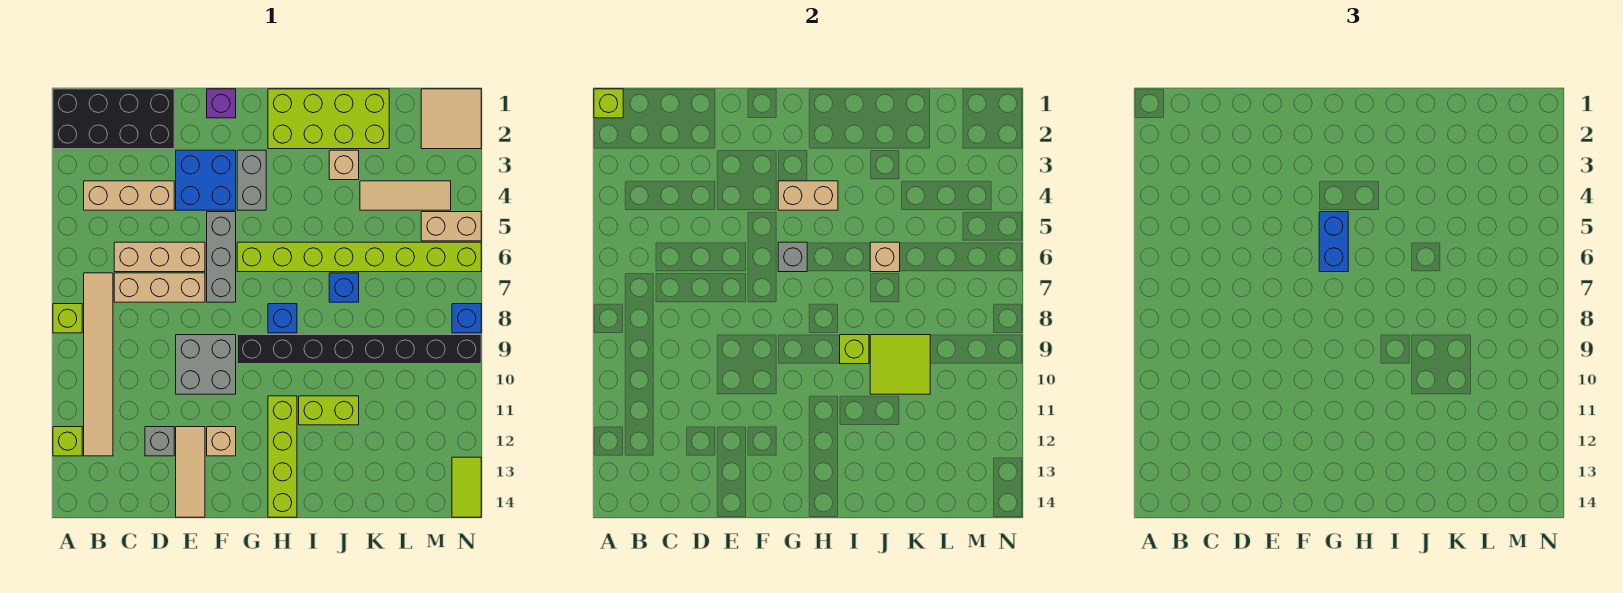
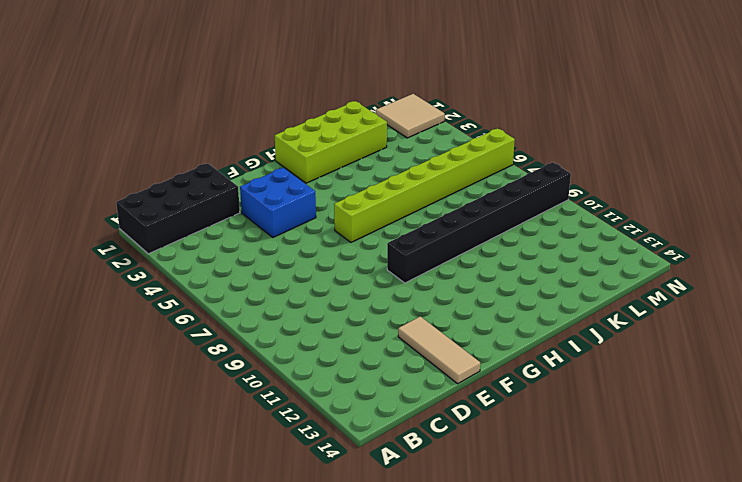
none -> lime brick A8 level 1
none -> lime brick A12 level 1
none -> tan brick B4:D4 level 1
none -> tan tile B7:B12 level 1

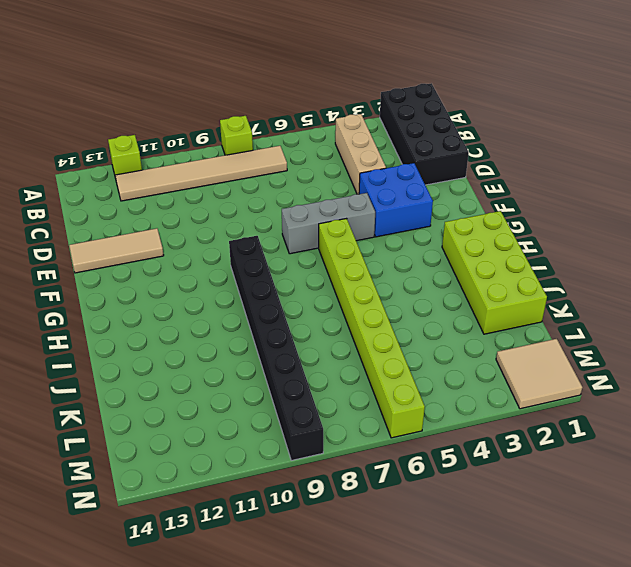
none -> tan brick C6:E6 level 1
none -> tan brick C7:E7 level 1
none -> grey brick D12 level 1
none -> grey brick E9:F10 level 1

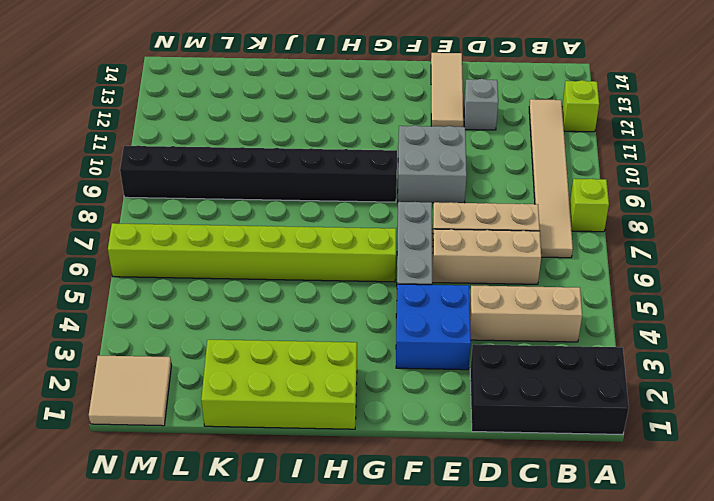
none -> purple brick F1 level 1
none -> tan brick F12 level 1
none -> grey brick G3:G4 level 1
none -> blue brick H8 level 1

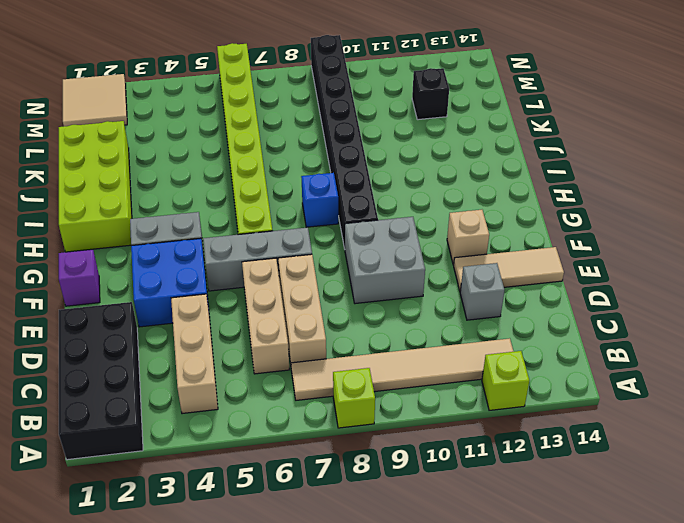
black brick L12 level 1 -> none
none -> lime brick H11:H14 level 1
none -> lime brick I11:J11 level 1
none -> tan brick J3 level 1
none -> blue brick J7 level 1

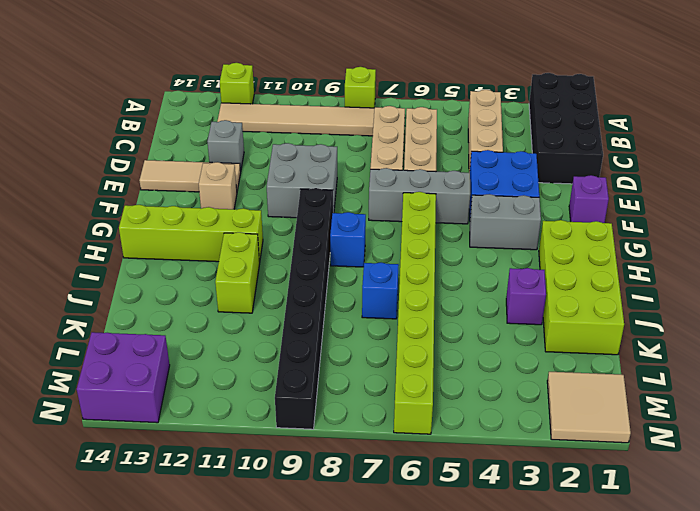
purple brick J3 level 1 -> tan brick J3 level 1
purple brick M13:N14 level 1 -> lime tile N13:N14 level 1
none -> tan tile K4:M4 level 1
none -> tan brick M5:N5 level 1
none -> blue brick N8 level 1
none -> lime brick A1 level 2

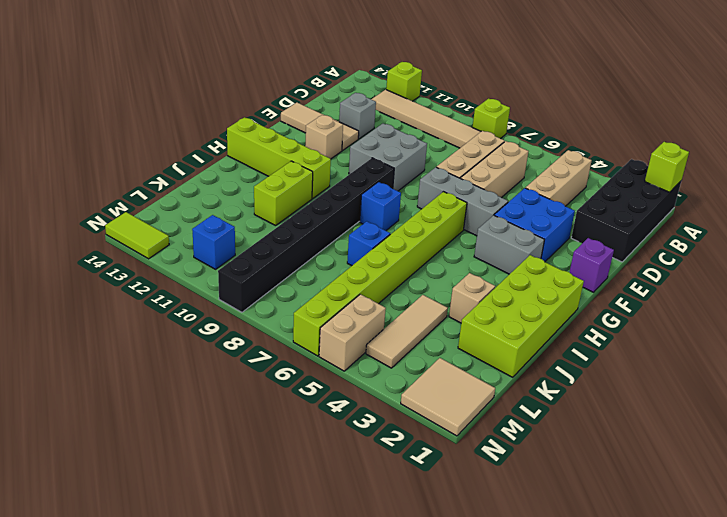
blue brick M11 level 1 -> blue brick N8 level 1
none -> tan brick G4:H4 level 2
none -> grey brick G6 level 2
none -> lime brick I9 level 2
none -> tan brick J6 level 2

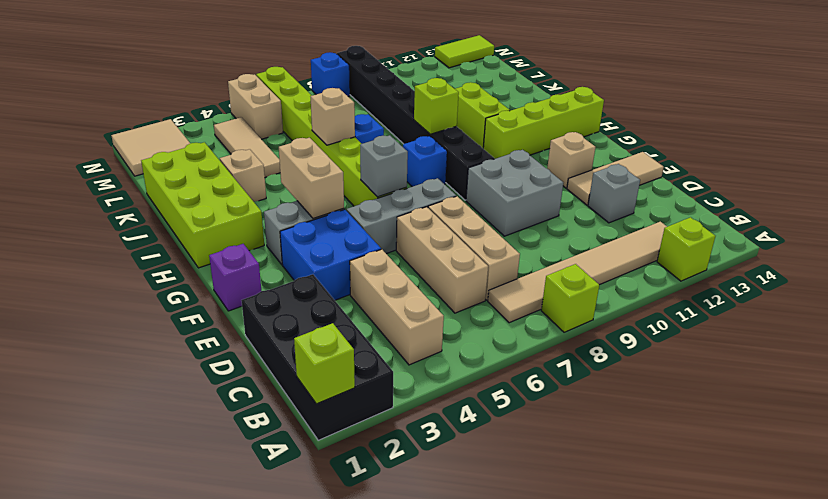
none -> lime tile J9:K10 level 2
none -> blue brick G5:G6 level 3

